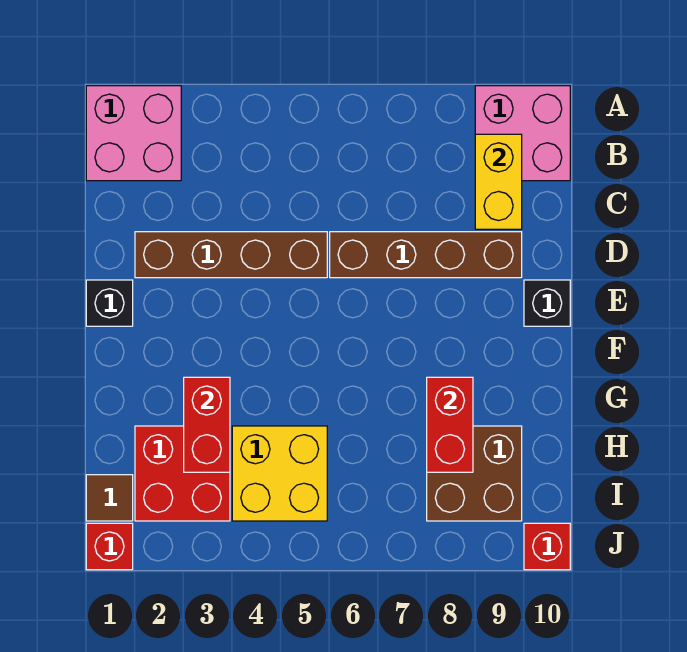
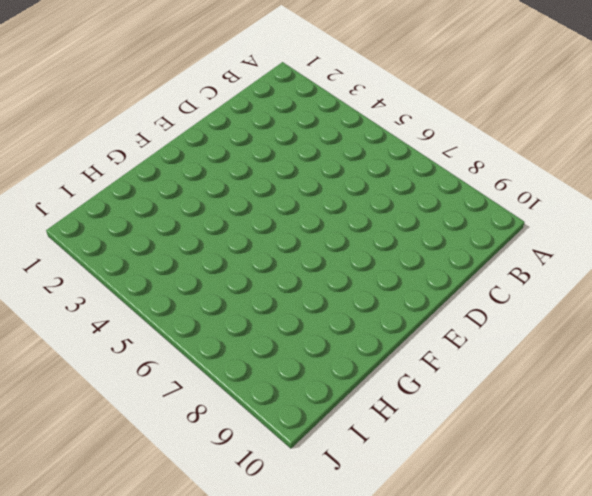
none -> pink brick A1:B2 level 1
none -> pink brick A9:B10 level 1
none -> brown brick D2:D5 level 1

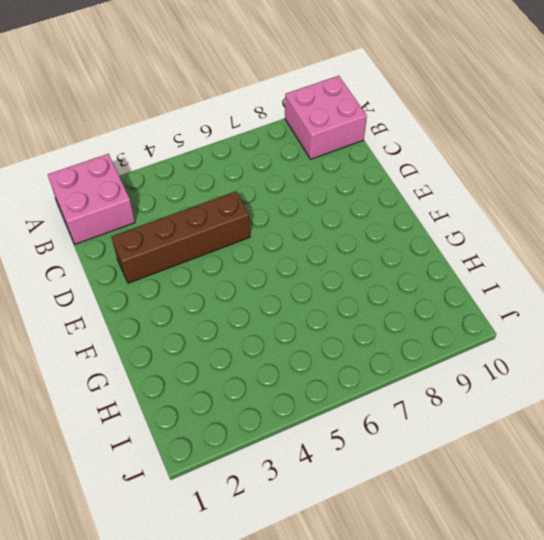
none -> brown brick D6:D9 level 1
none -> black brick E1 level 1
none -> black brick E10 level 1

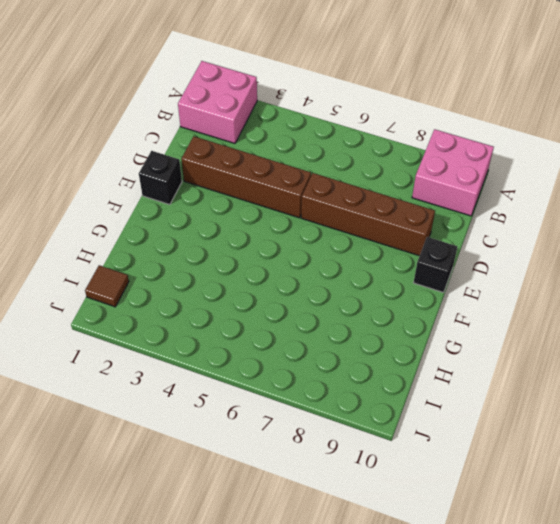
none -> red brick H2:I3 level 1
none -> yellow brick H4:I5 level 1
none -> brown brick H8:I9 level 1

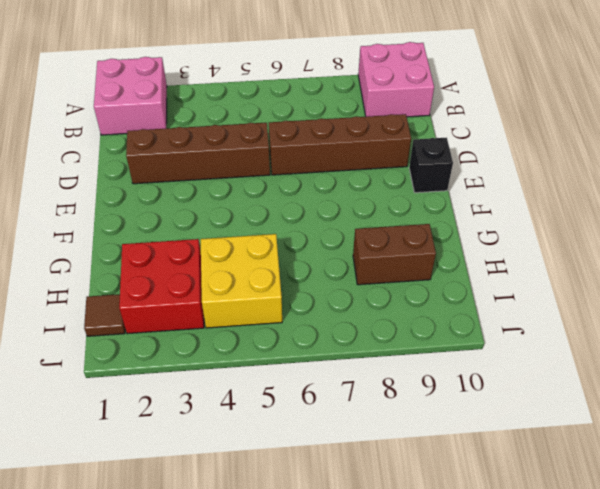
brown brick H8:H9 level 1 -> brown brick H8:I9 level 1
none -> black brick E1 level 1
none -> red brick J1 level 1
none -> red brick J10 level 1

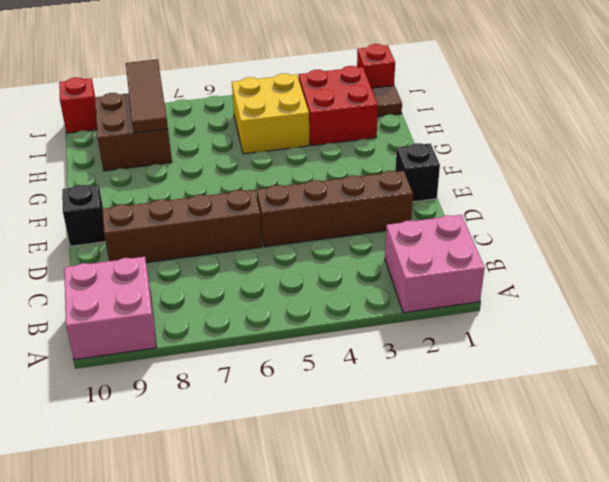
brown tile H8:J8 level 2 -> red brick G8:H8 level 2
none -> yellow brick B9:C9 level 2
none -> red brick G3:H3 level 2

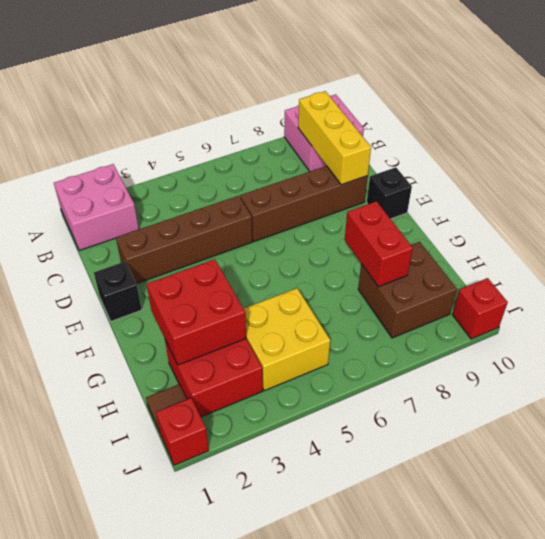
yellow brick B9:D9 level 2 -> yellow brick B9:C9 level 2
red brick G2:H3 level 2 -> red brick G3:H3 level 2

